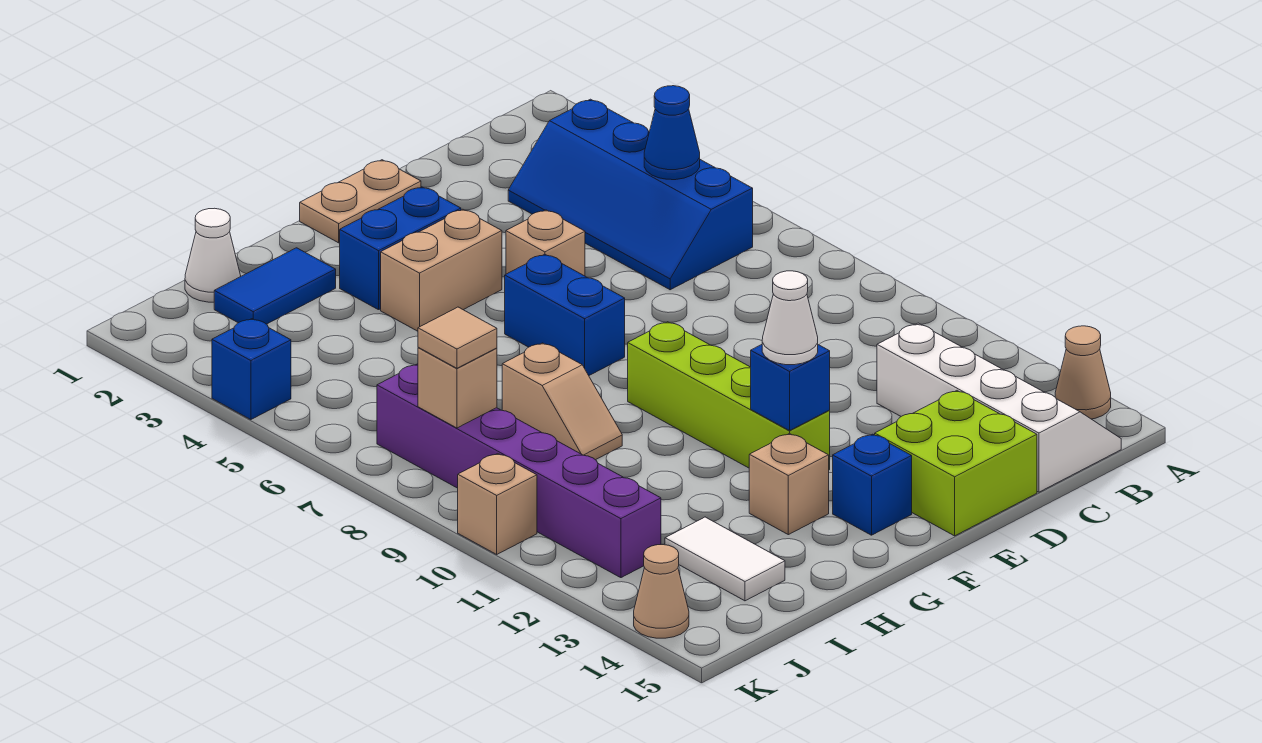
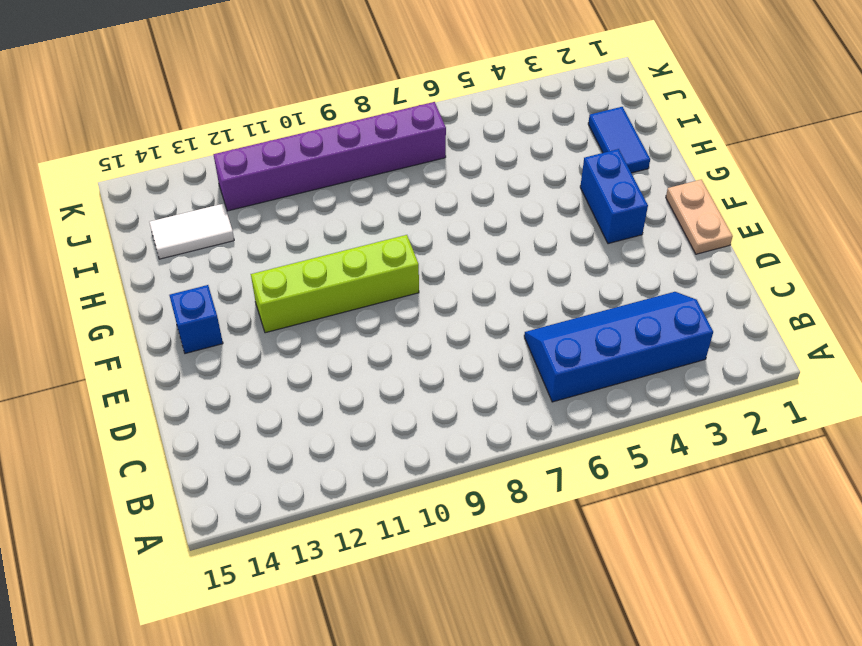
none -> tan cone A14 level 1
none -> white slope B12:C15 level 1 top C
none -> lime brick D14:E15 level 1

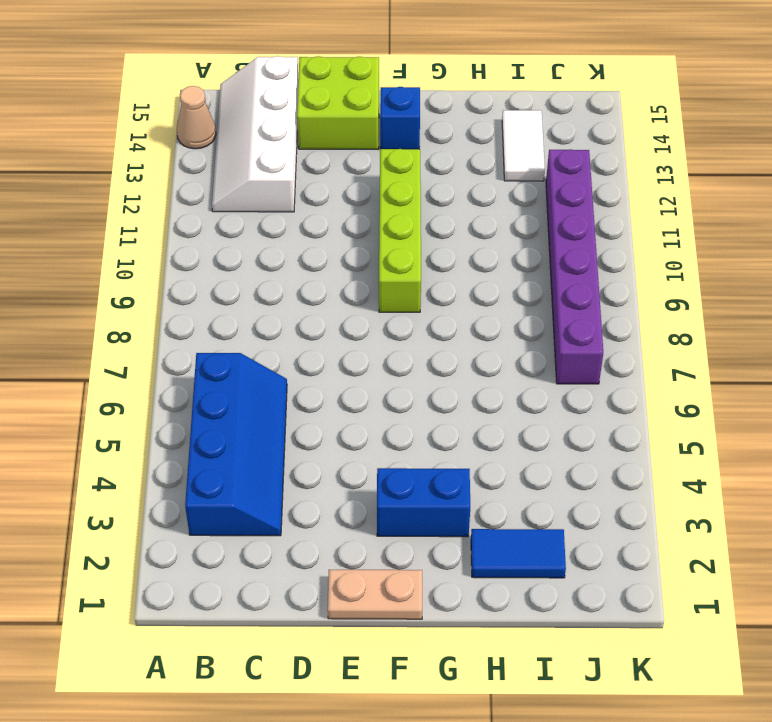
none -> tan brick E5 level 1
none -> tan brick F4:G4 level 1
none -> blue brick F6:F7 level 1

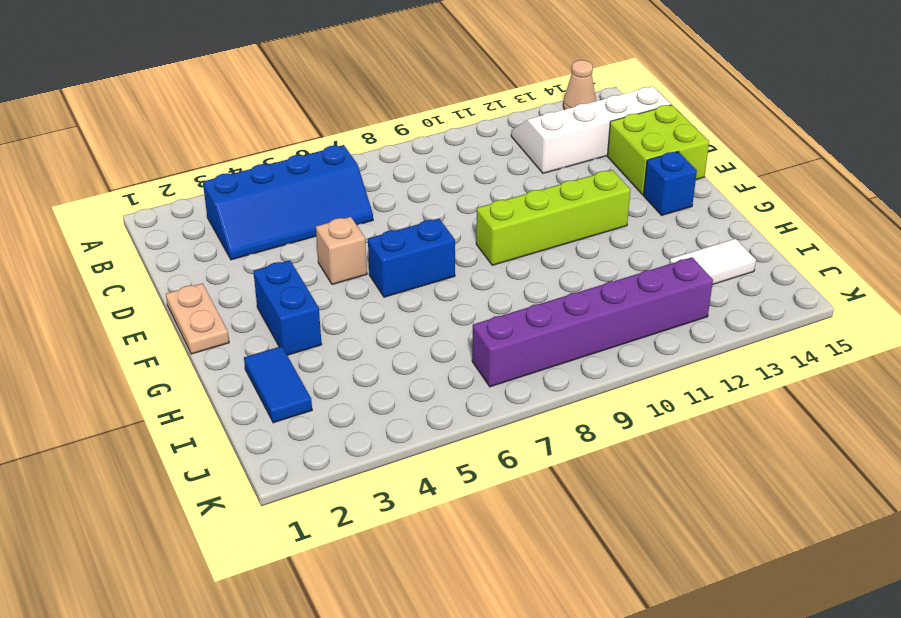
none -> tan brick F4:G4 level 1
none -> tan brick G13 level 1
none -> tan slope H8:H9 level 1 top 8

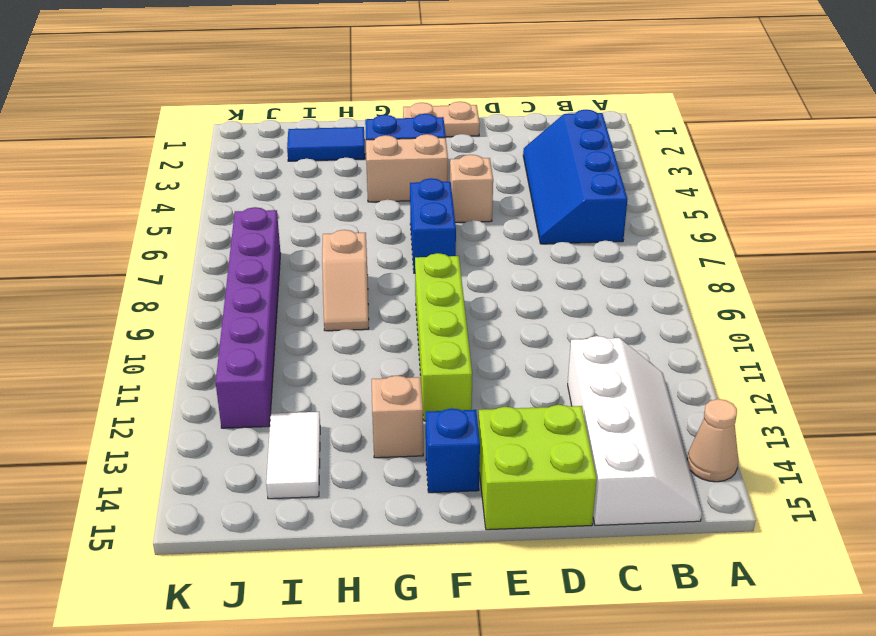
none -> white cone I1 level 1
none -> blue brick K4 level 1
none -> tan brick K10 level 1

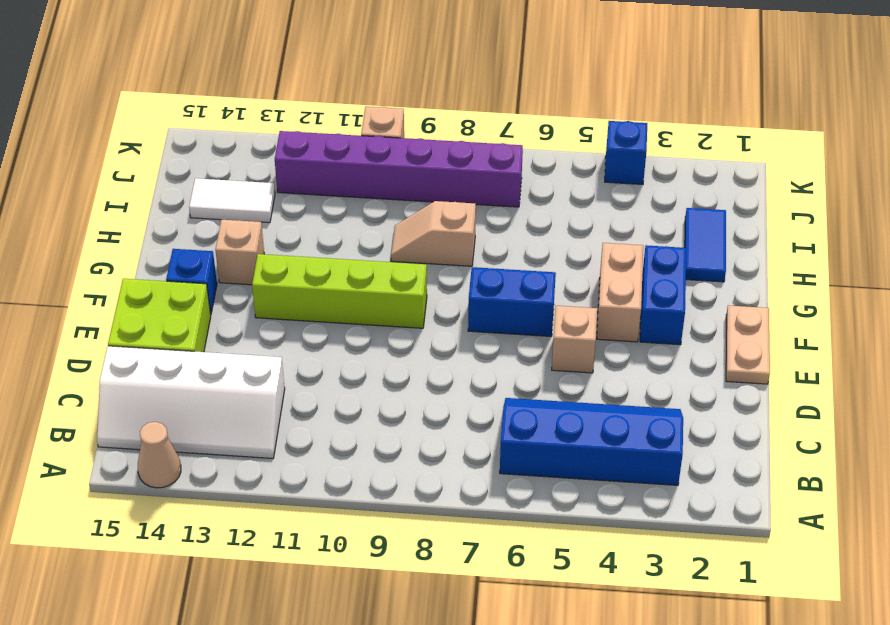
none -> white cone I1 level 1
none -> tan cone K14 level 1
none -> blue cone B5 level 2

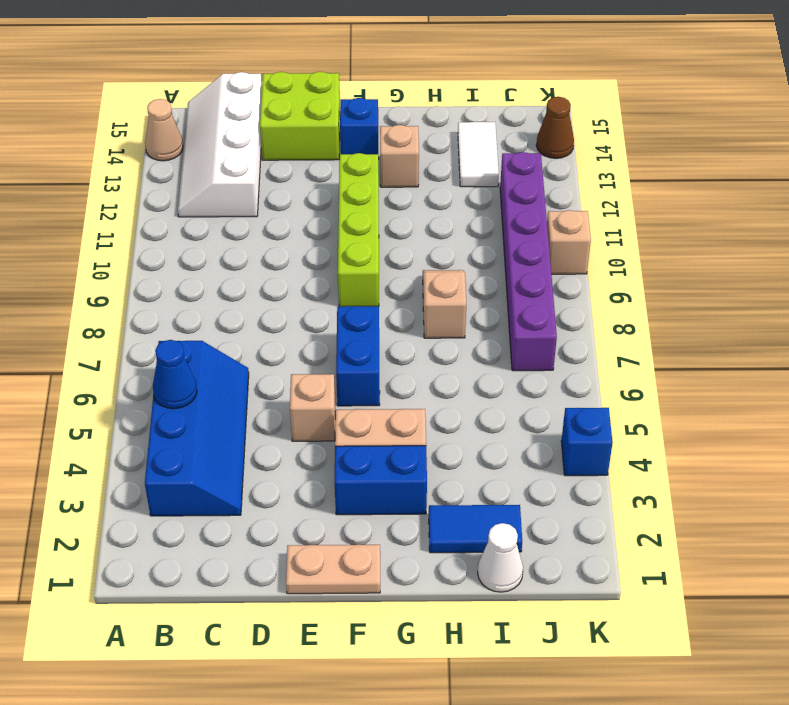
brown cone K14 level 1 -> tan cone K14 level 1
none -> blue brick F12 level 2
none -> tan brick J8 level 2
none -> white cone F12 level 3

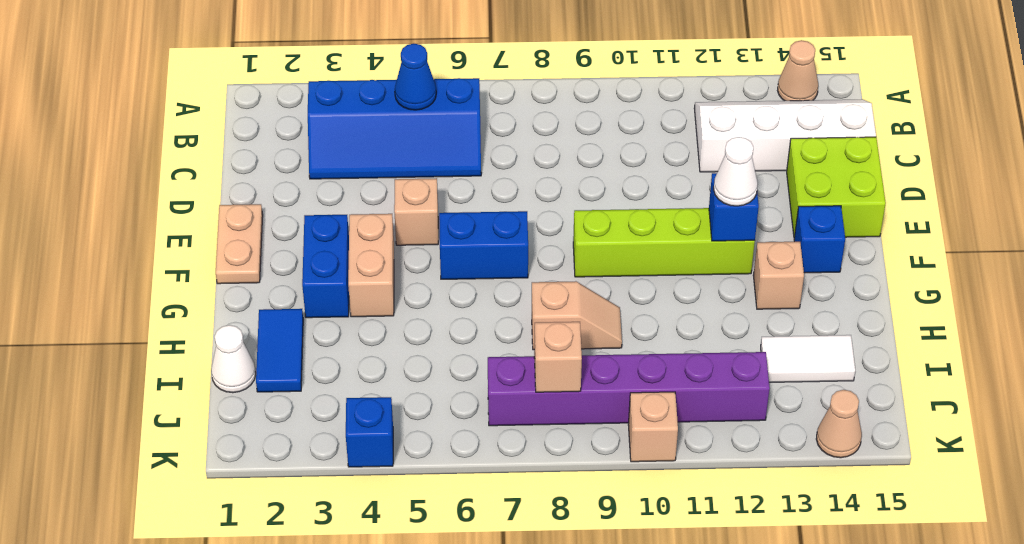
none -> tan tile J8 level 3

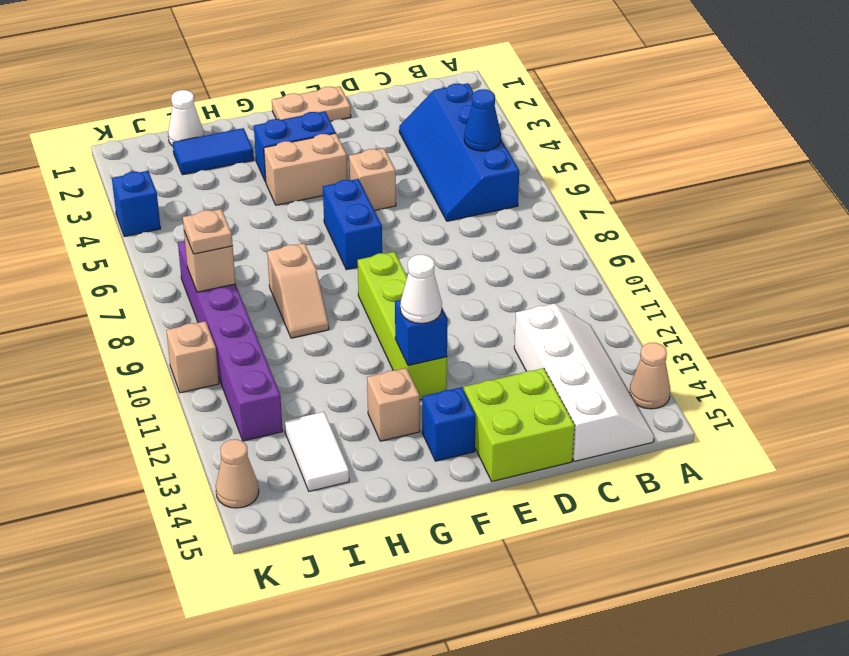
tan plate J8 level 3 -> tan tile J8 level 3

